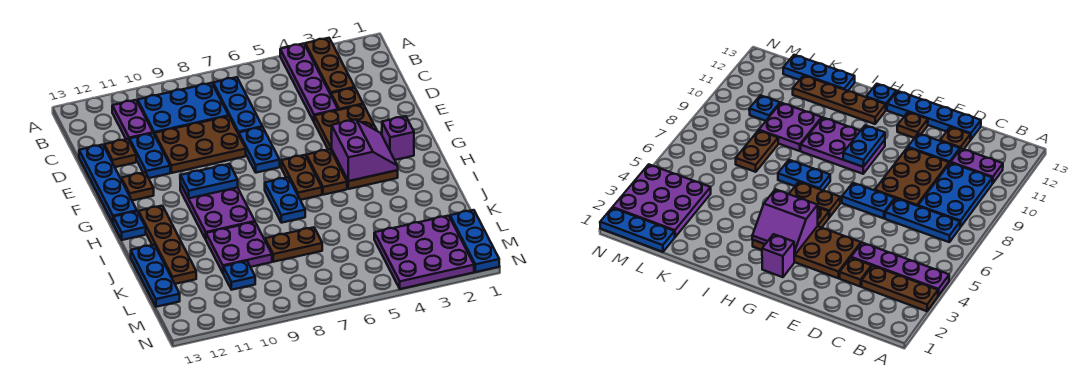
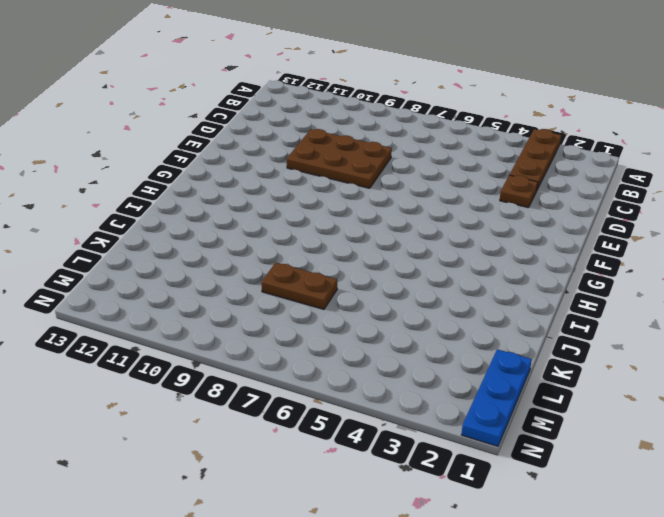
none -> purple plate A4:D4 level 1
none -> blue plate B7:D7 level 1
none -> blue plate B8:C10 level 1

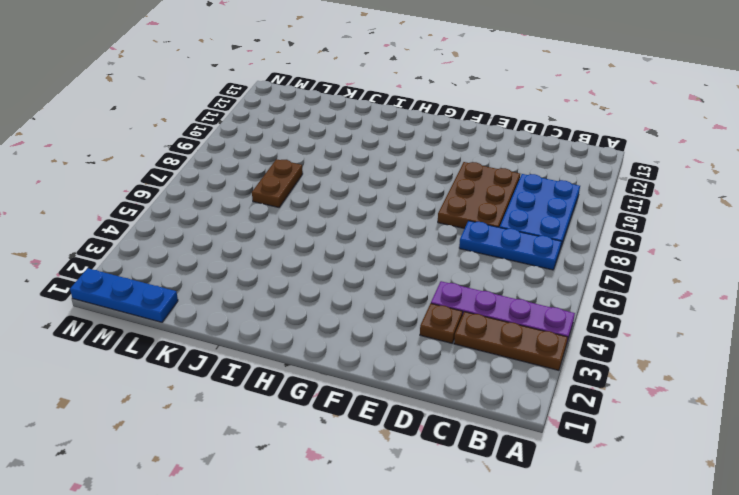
none -> purple plate B11:C11 level 1
none -> blue plate D11:E11 level 1
none -> brown plate D12 level 1

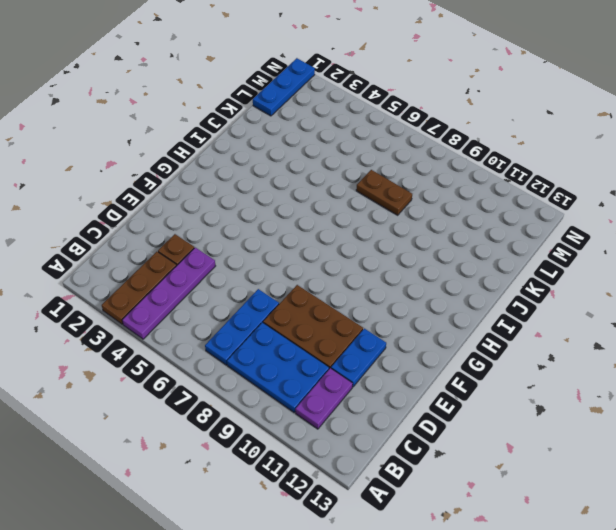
none -> brown plate D12 level 1
none -> blue plate D13:G13 level 1
none -> brown plate E3:H4 level 1

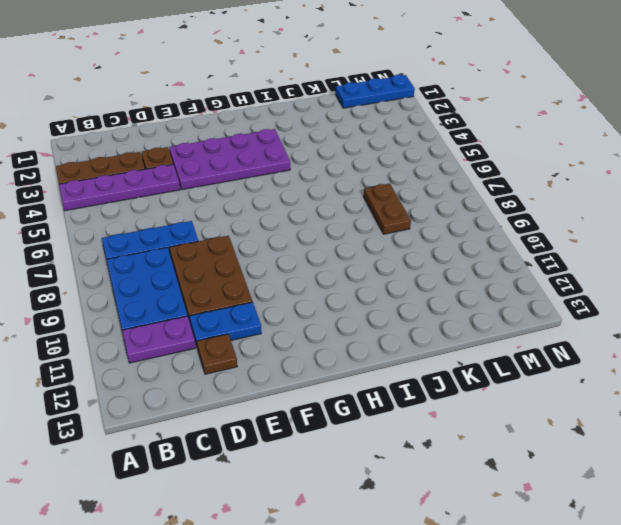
purple plate E3:H4 level 1 -> brown plate E3:H4 level 1
none -> blue plate D13:G13 level 1
none -> blue plate E7:F7 level 1
none -> brown plate F12 level 1

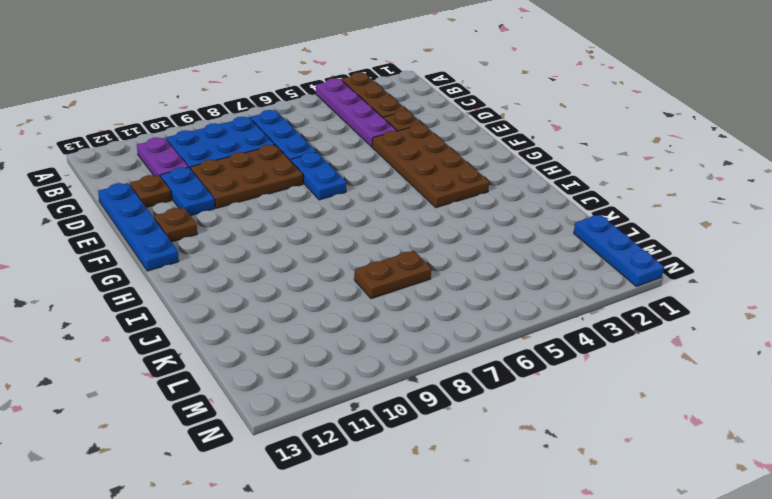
none -> purple brick G2 level 1
none -> brown plate G5:H5 level 1
none -> brown plate G6:H6 level 1

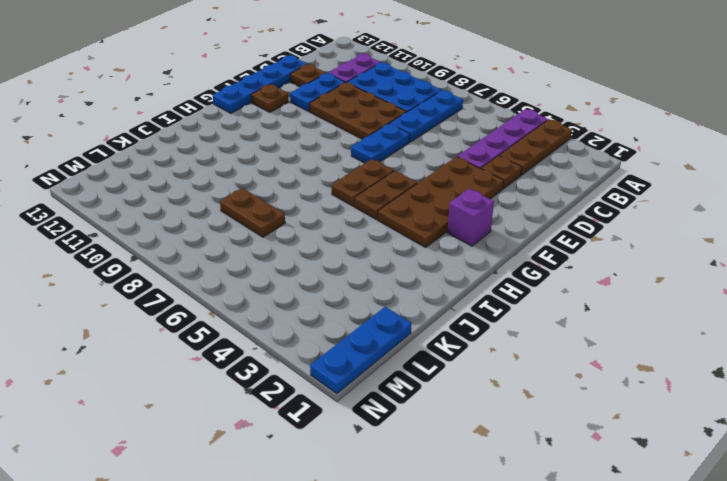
none -> purple plate G9:I10 level 1
none -> blue plate H7:I7 level 1
none -> brown plate H12:K12 level 1

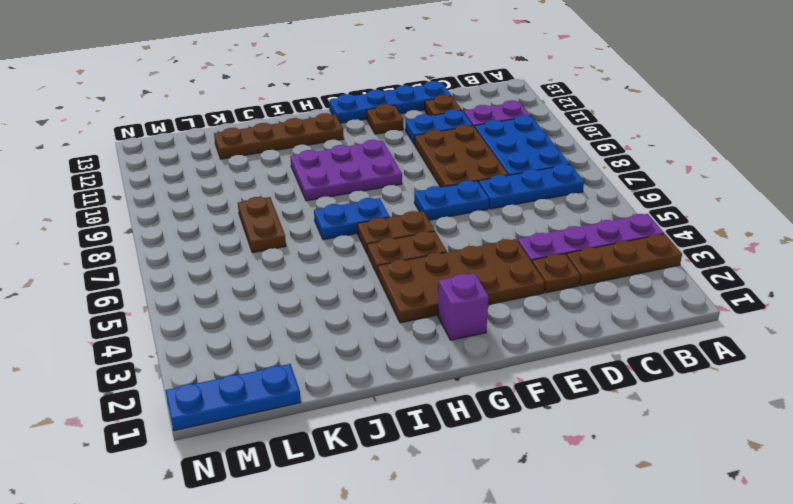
none -> blue plate H13 level 1
none -> purple plate J9:K10 level 1
none -> blue plate J13:L13 level 1

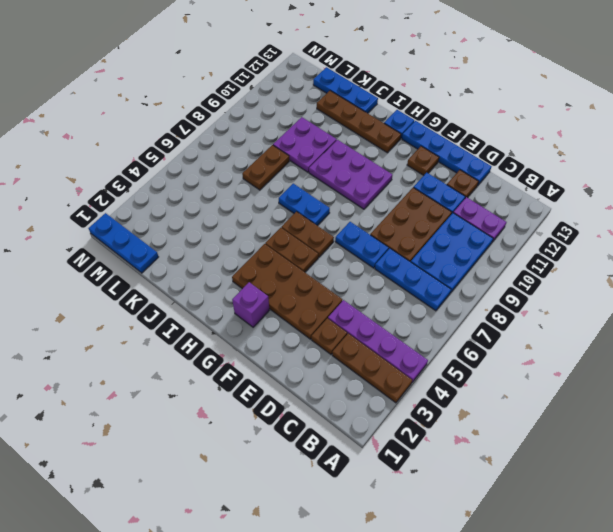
none -> purple plate L2:N4 level 1
none -> blue plate L10 level 1
none -> purple slope G3:H4 level 2 top 4

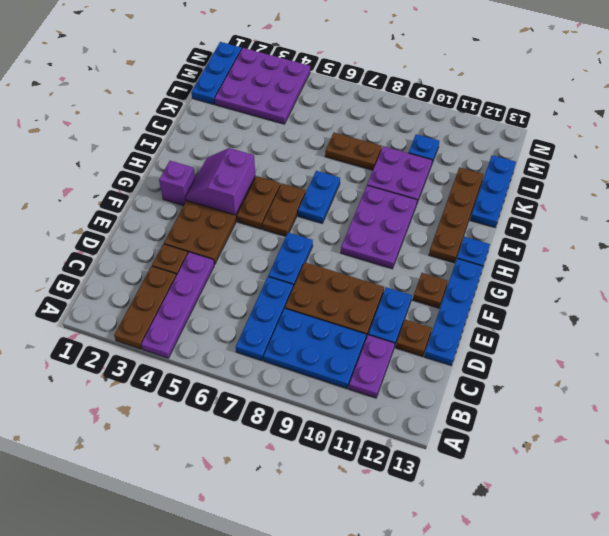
none -> blue plate G9:G10 level 2

